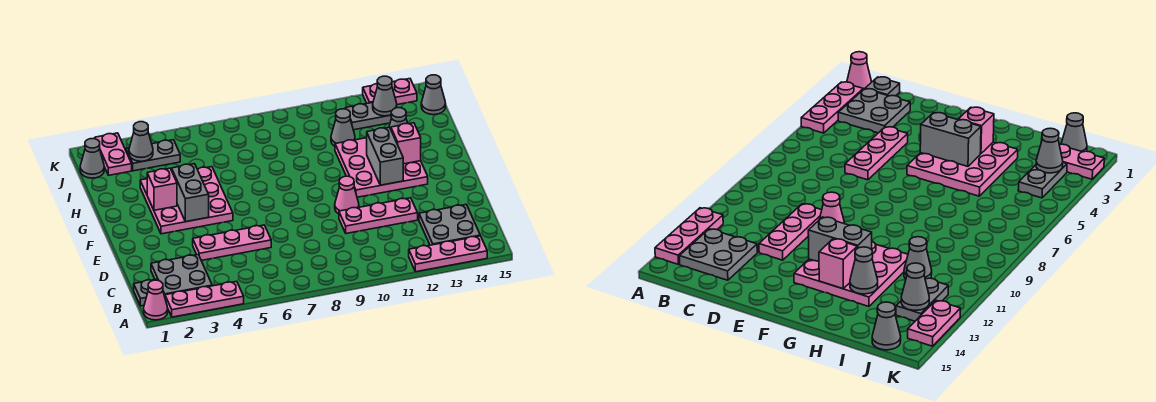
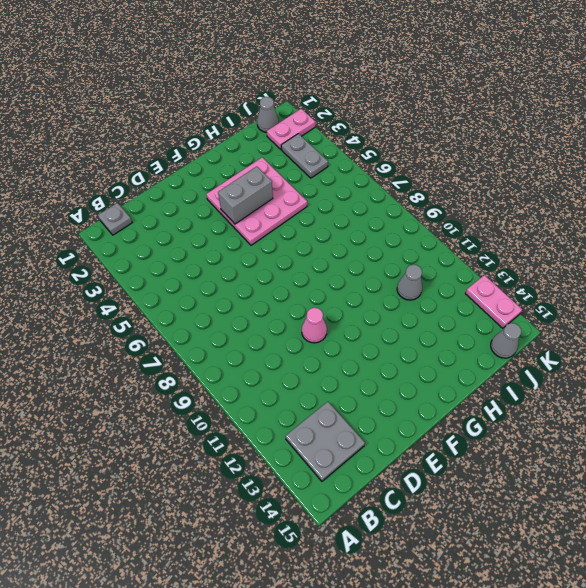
none -> pink cone A1 level 1
none -> pink plate A2:A4 level 1
none -> pink plate A12:A14 level 1

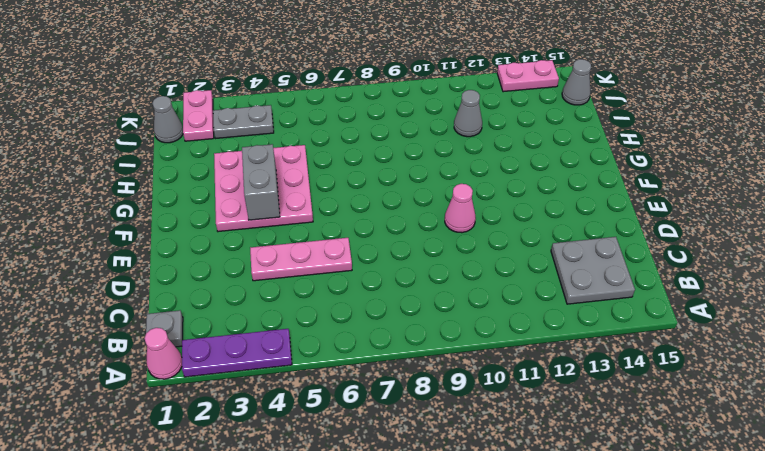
purple plate A2:A4 level 1 -> pink plate A2:A4 level 1
none -> pink plate A12:A14 level 1
none -> grey plate B2:C3 level 1
none -> pink plate D10:D12 level 1

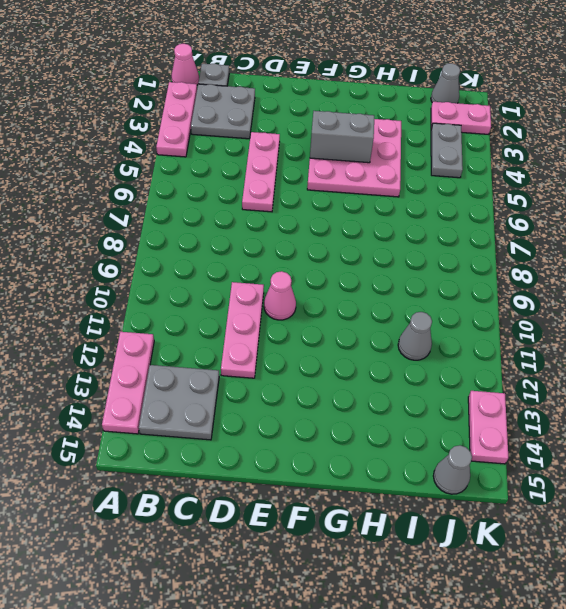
none -> pink plate F11:H13 level 1
none -> grey plate J12:J13 level 1
none -> grey brick F12:G12 level 2

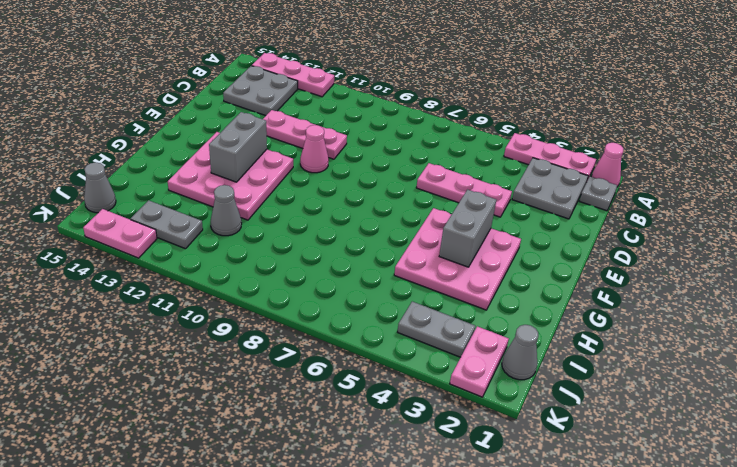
none -> pink brick G3 level 2
none -> pink brick G13 level 2
none -> grey cone H13 level 2

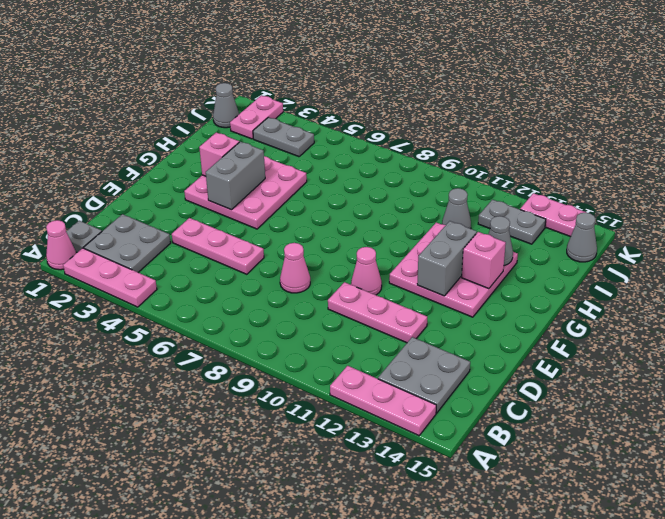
pink cone D8 level 1 -> none
none -> grey cone J3 level 2
none -> grey cone J13 level 2

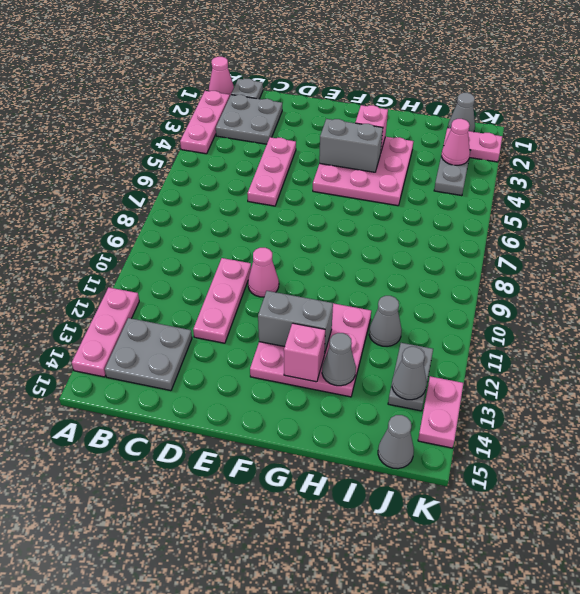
pink cone J3 level 2 -> grey cone J3 level 2

